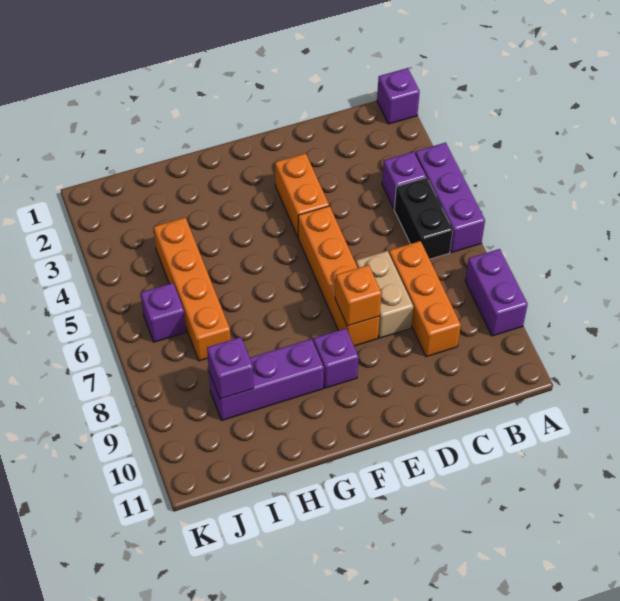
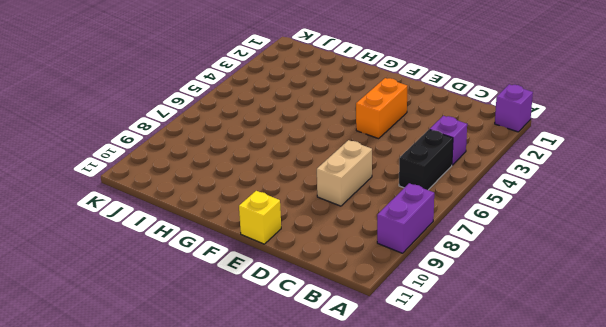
yellow brick E11 level 1 -> none
none -> purple brick A4:A6 level 1
none -> orange brick C7:C9 level 1
none -> orange brick E5:E8 level 1

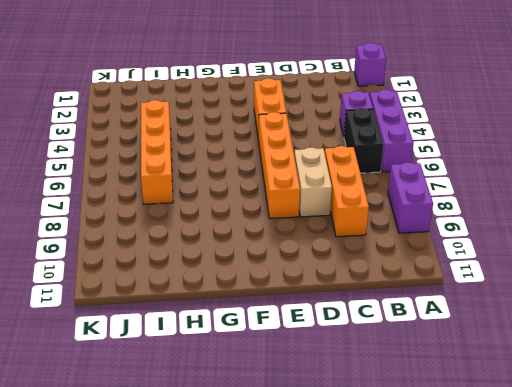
none -> purple brick F9 level 1
none -> purple brick G9:I9 level 1
none -> purple brick J6 level 1

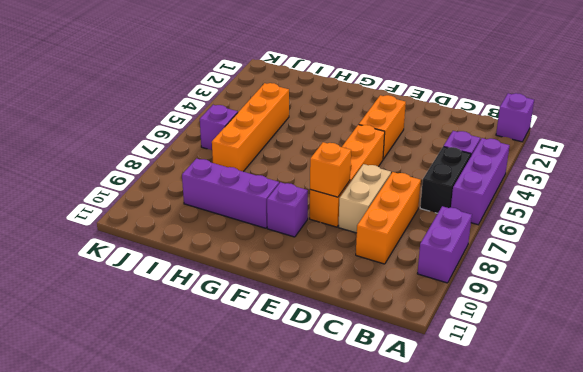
none -> purple brick I9 level 2

